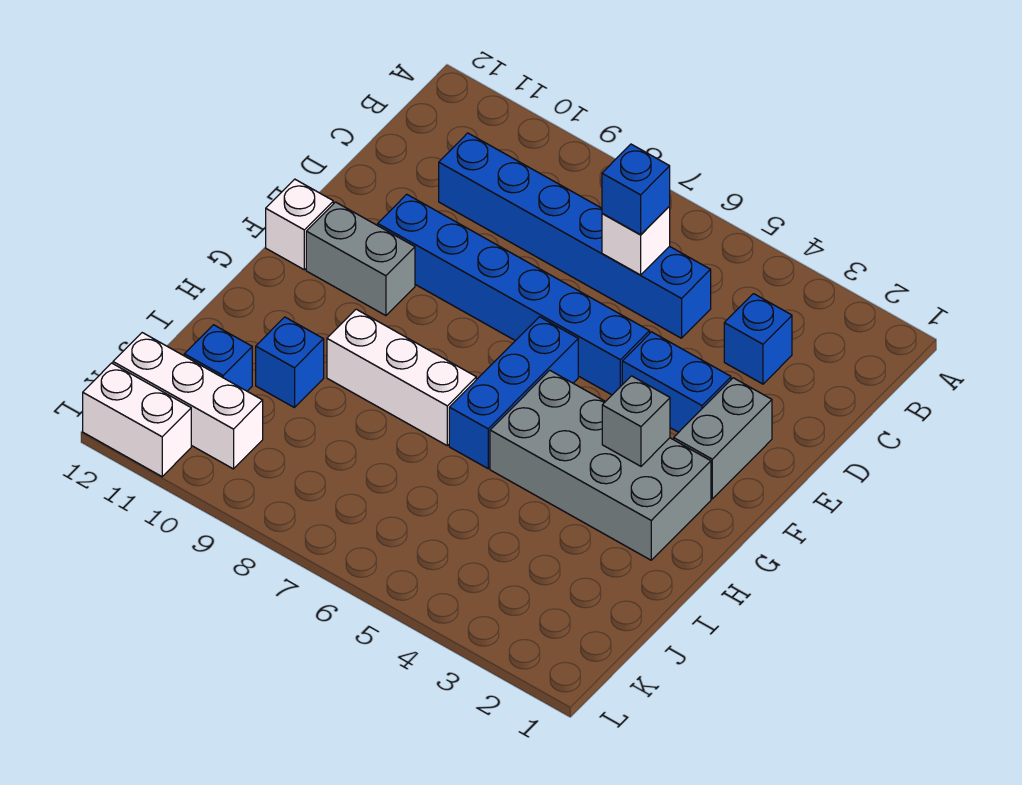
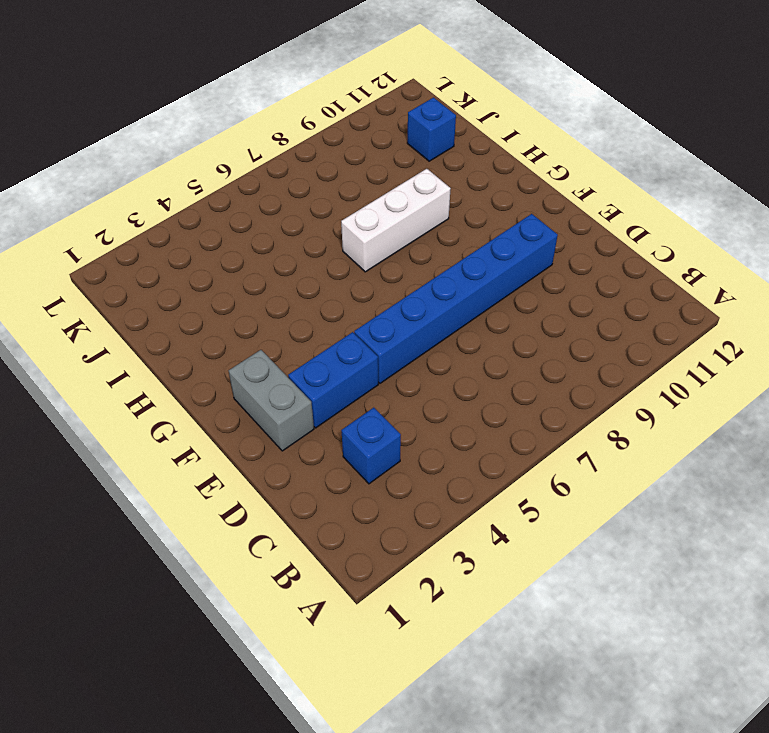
none -> blue brick C5:C10 level 1
none -> blue brick F6:H6 level 1
none -> grey brick F10:F11 level 1

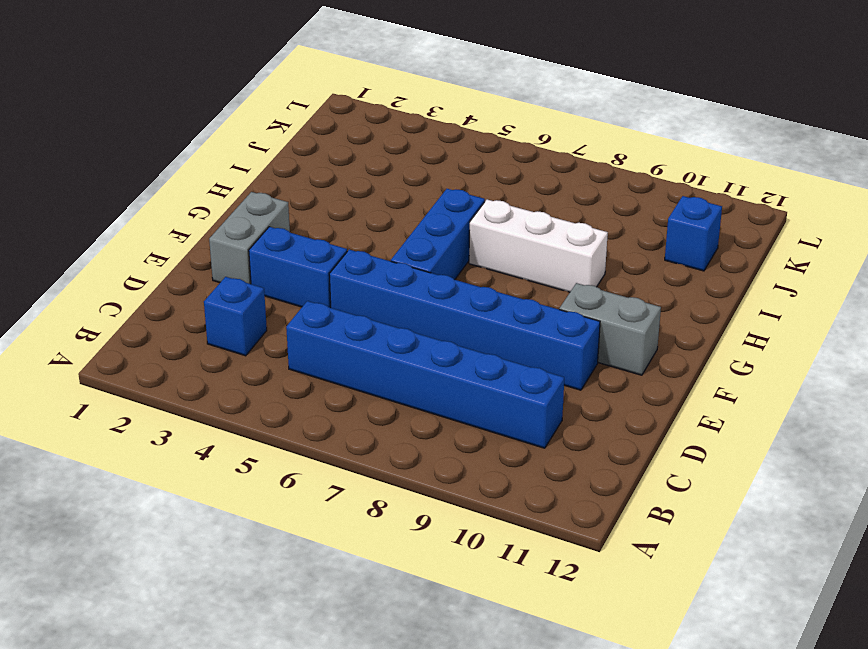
none -> white brick F12 level 1
none -> grey brick G2:H5 level 1
none -> blue brick I10 level 1

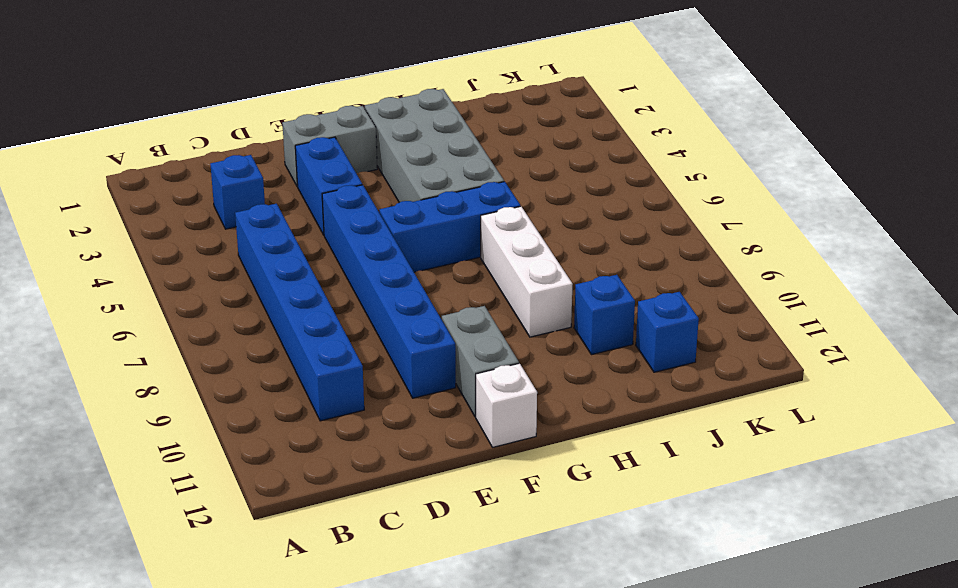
none -> white brick K10:K12 level 1
none -> white brick L11:L12 level 1
none -> white brick C6 level 2

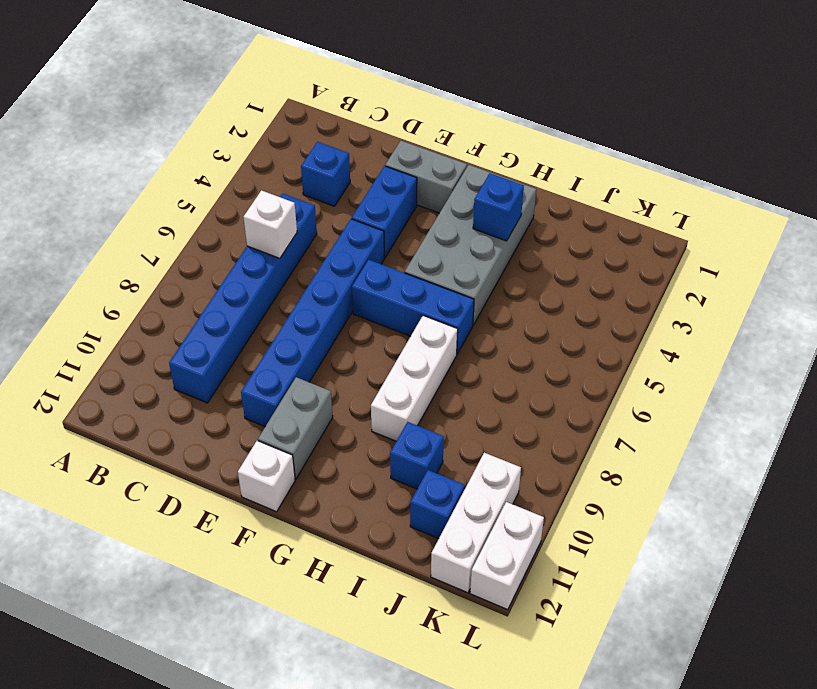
blue brick H3 level 2 -> blue brick C6 level 3
none -> grey brick G3 level 2

